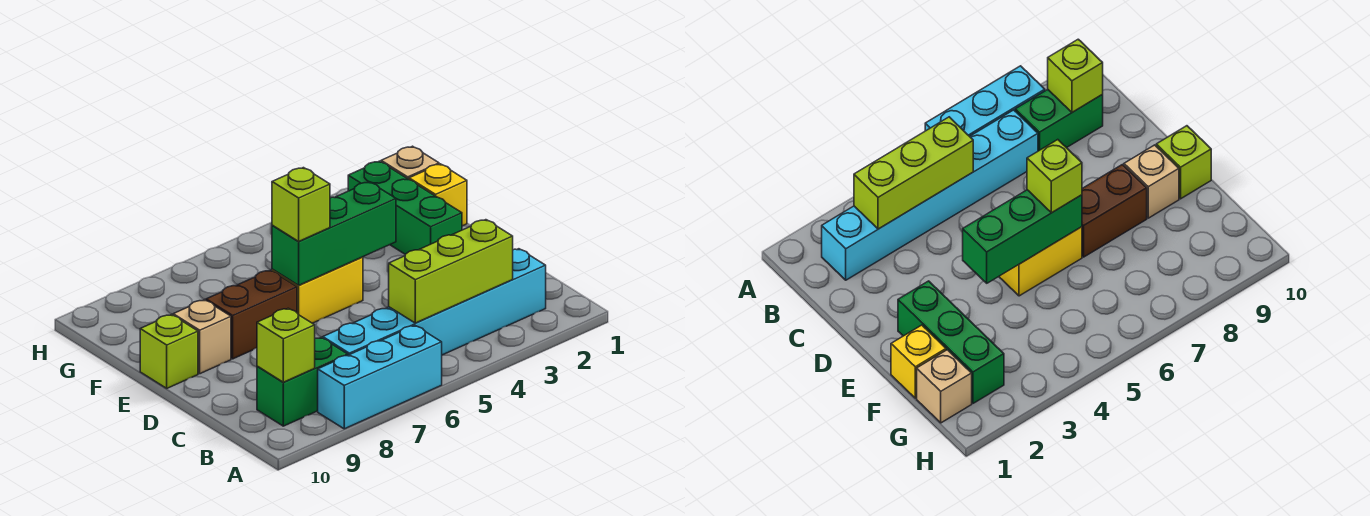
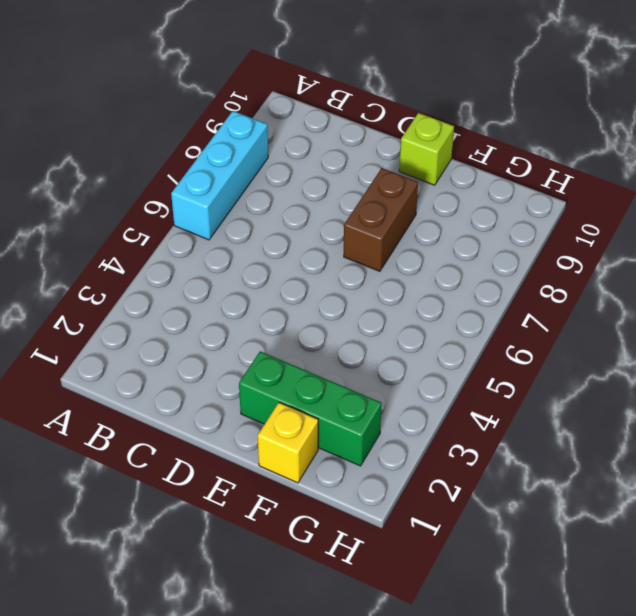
none -> cyan brick B2:B7 level 1
none -> green brick B8:B9 level 1
none -> yellow brick E5:E6 level 1

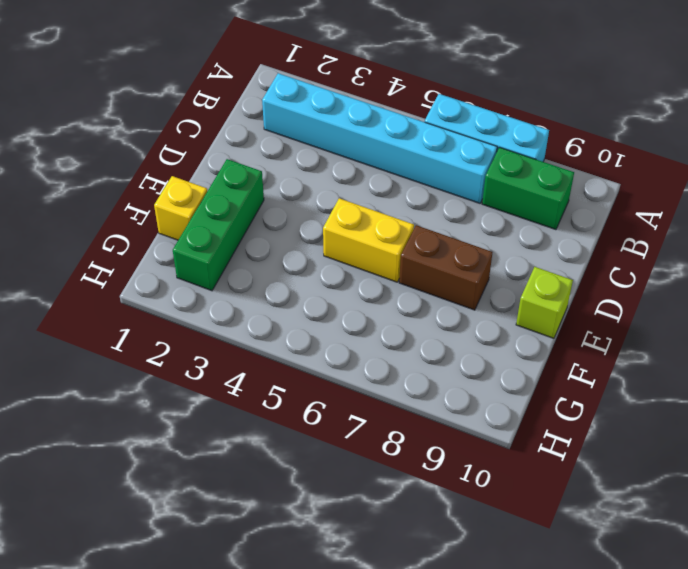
none -> tan brick E9 level 1
none -> tan brick G1 level 1
none -> lime brick B3:B5 level 2

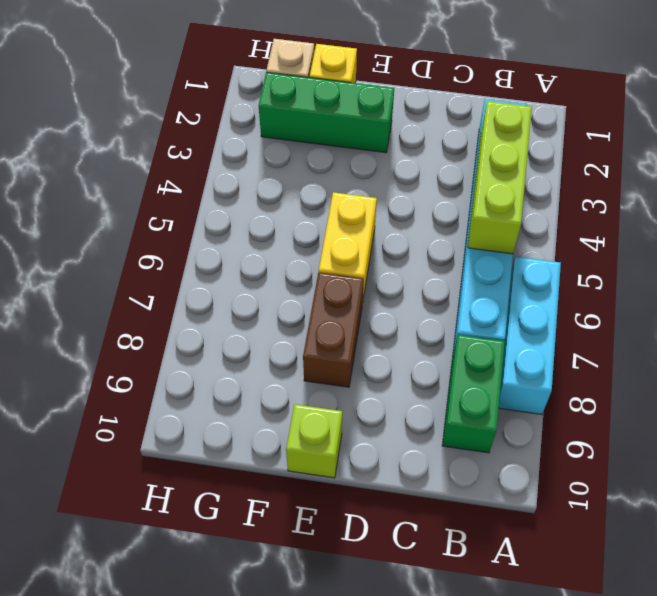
none -> tan brick E9 level 1
none -> lime brick B9 level 2
none -> green brick E4:E6 level 2

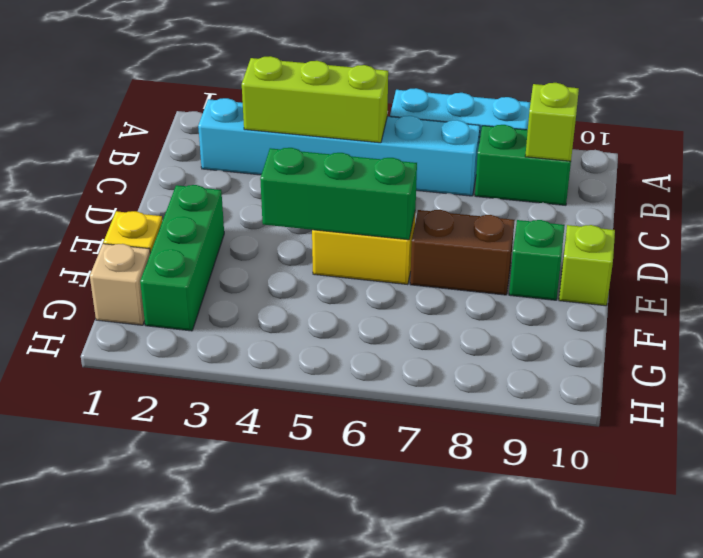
green brick E9 level 1 -> tan brick E9 level 1
none -> lime brick E6 level 3

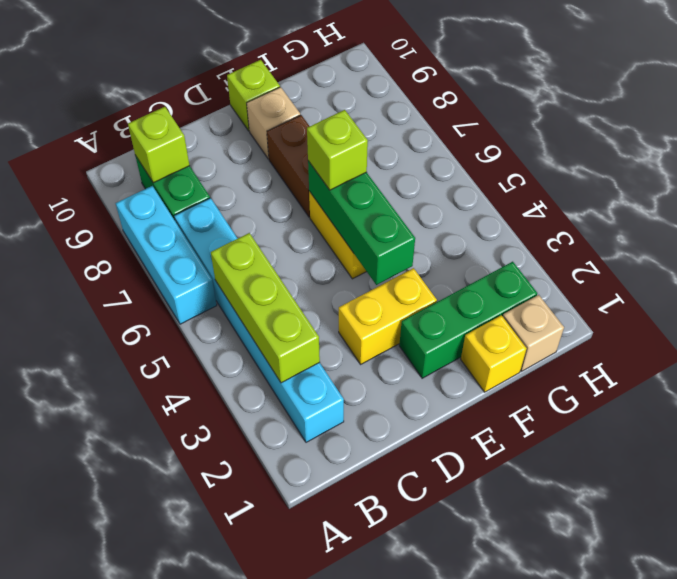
yellow brick D3:E3 level 1 -> none

